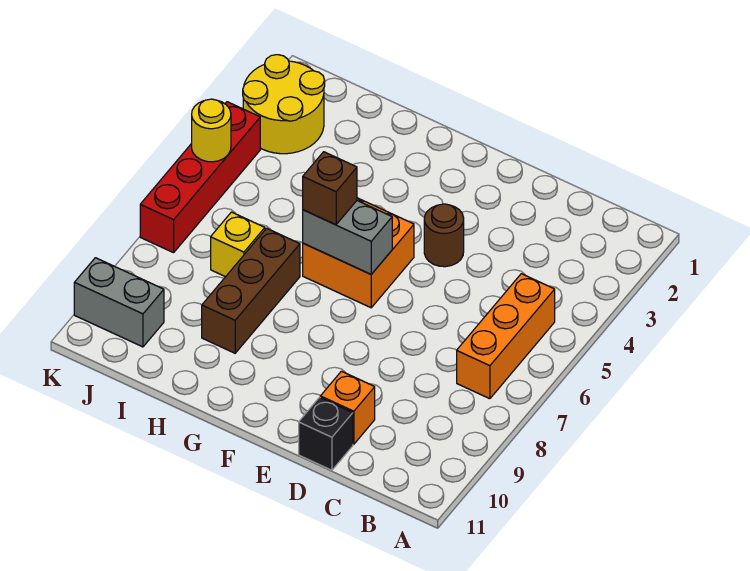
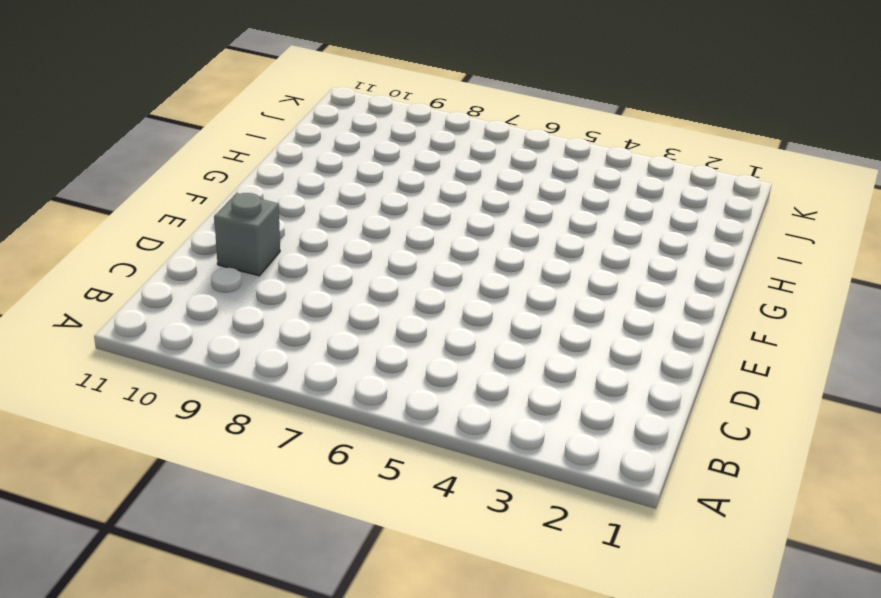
grey brick D10 level 1 -> orange brick D10 level 1
none -> orange brick B5:B7 level 1
none -> black brick D11 level 1
none -> brown round brick E4 level 1

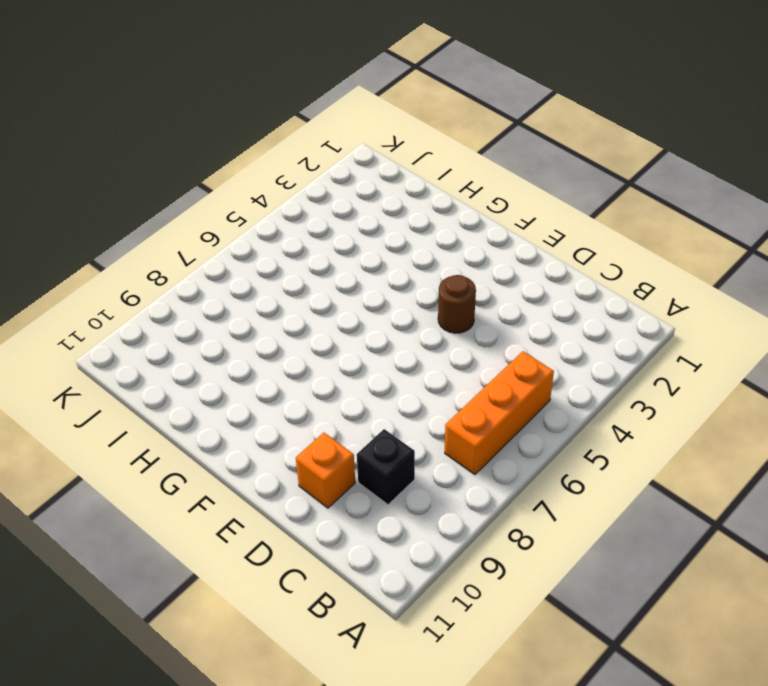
black brick C9 level 1 -> black brick D11 level 1
none -> orange brick F5:G6 level 1
none -> brown brick H7:H9 level 1
none -> yellow brick I7 level 1

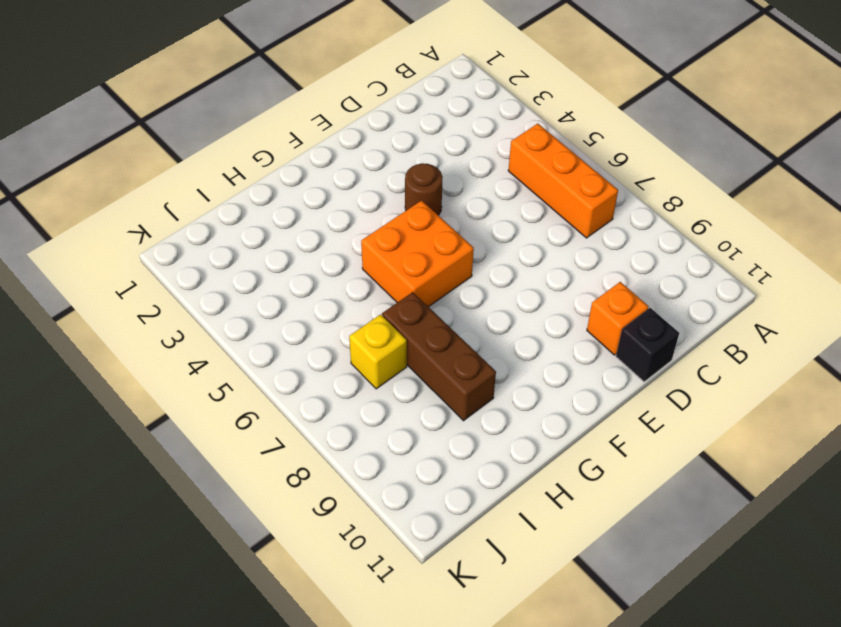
none -> yellow round brick J2:K3 level 1
none -> grey brick J10:K10 level 1
none -> red brick K4:K7 level 1

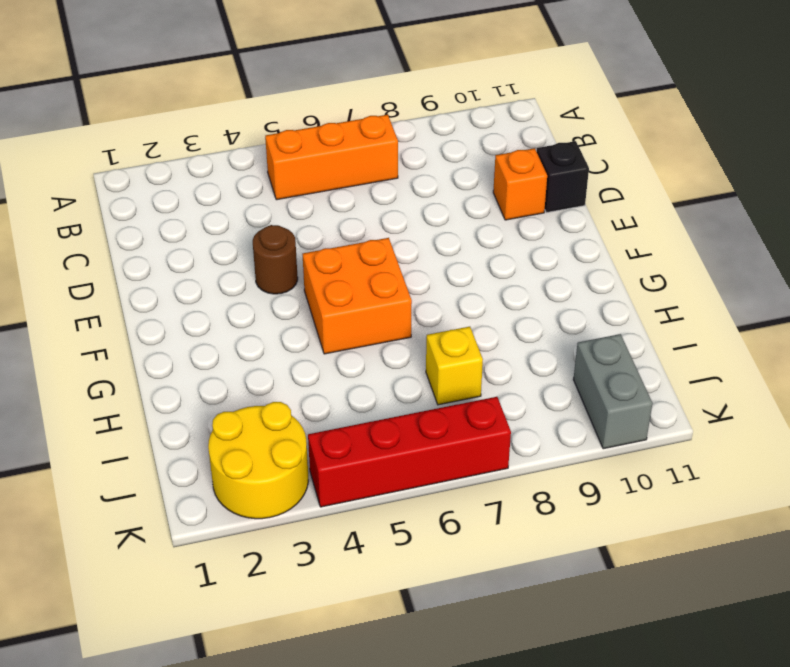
none -> brown brick H7:H9 level 1
none -> grey brick F6:G6 level 2
none -> yellow round brick K5 level 2

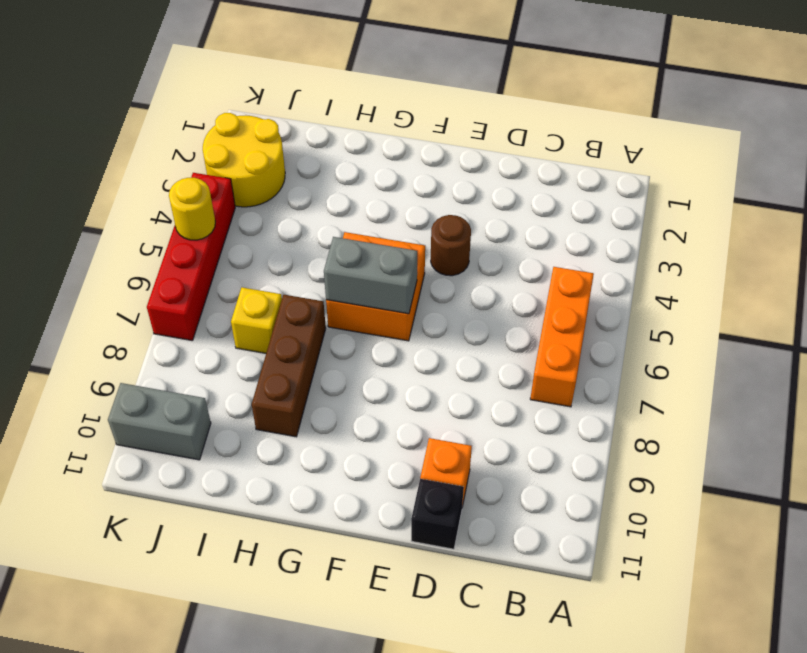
none -> brown brick G6 level 3

